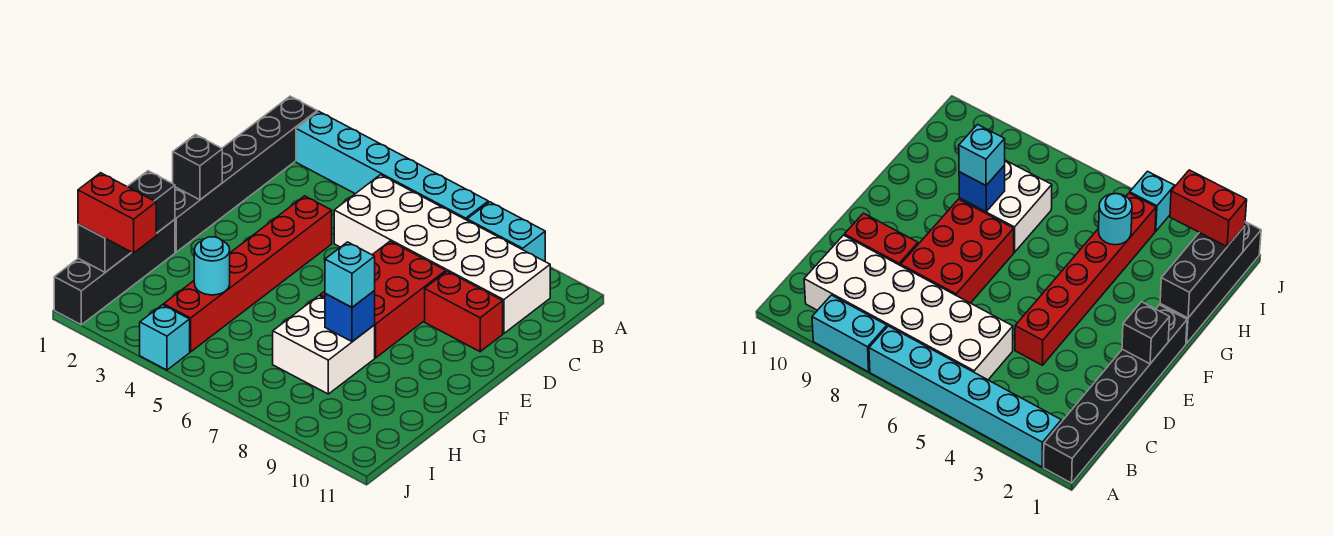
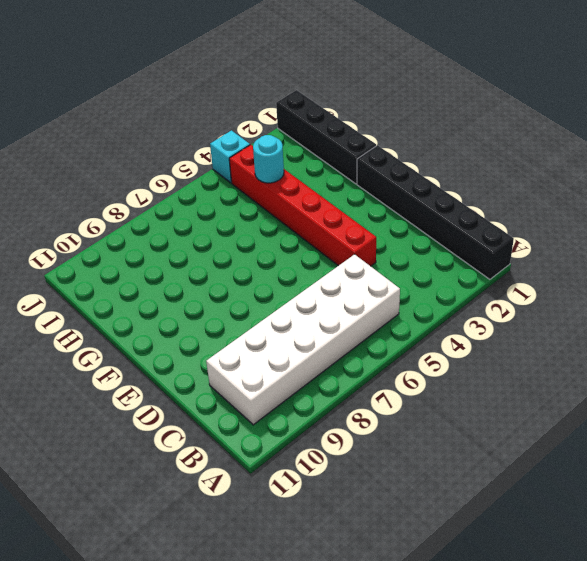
none -> cyan brick A2:A7 level 1
none -> cyan brick A8:A9 level 1
none -> red brick D7:F8 level 1

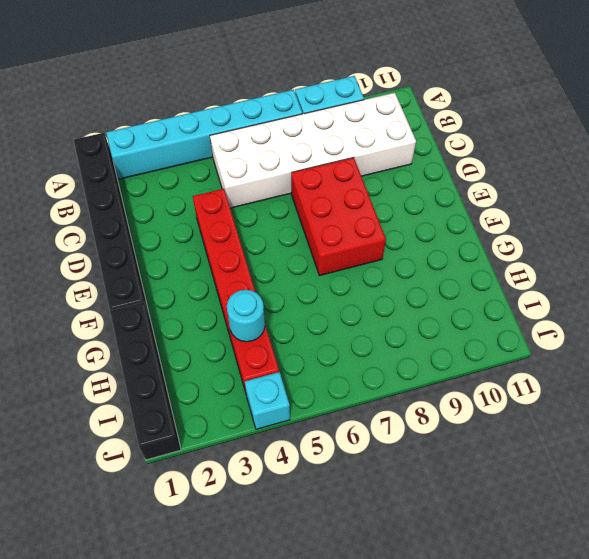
none -> red brick D9:D10 level 1
none -> white brick G7:H8 level 1
none -> black brick E1 level 2

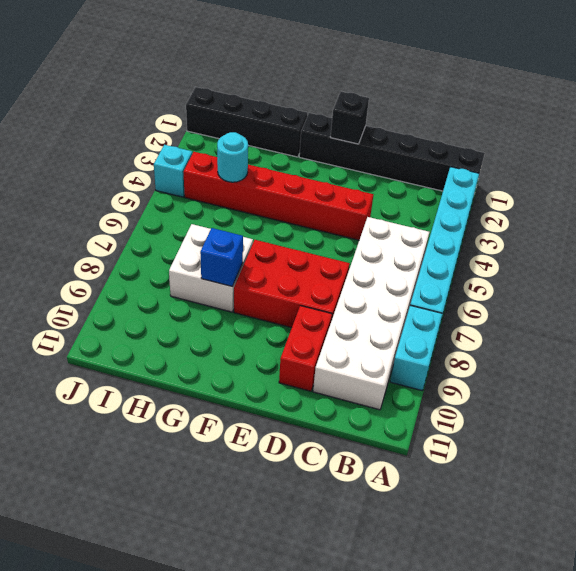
none -> black brick G1:I1 level 2
none -> cyan brick G8 level 3
none -> red brick I1:I2 level 3

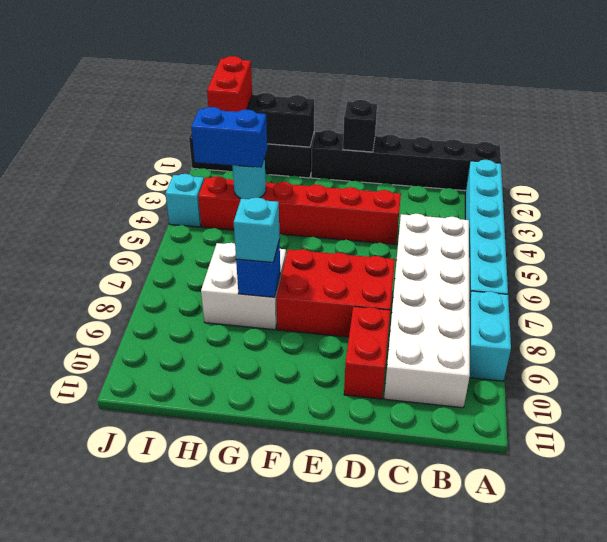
blue brick H4:I4 level 3 -> none

